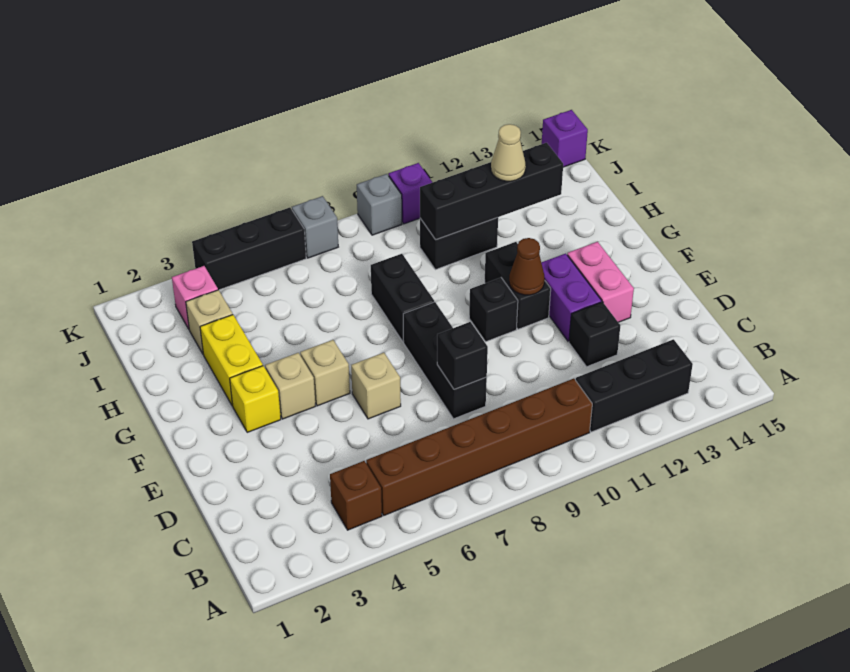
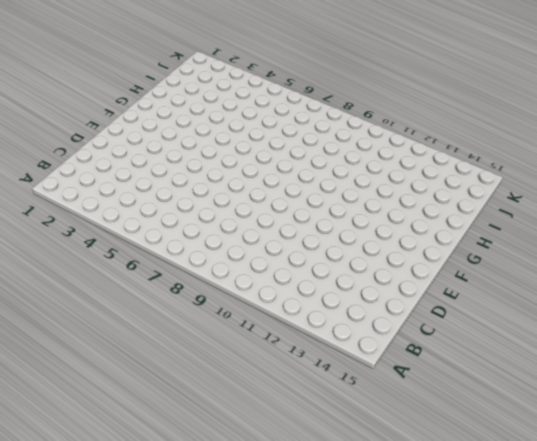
none -> brown brick B4 level 1
none -> brown brick B5:B10 level 1
none -> black brick B11:B13 level 1

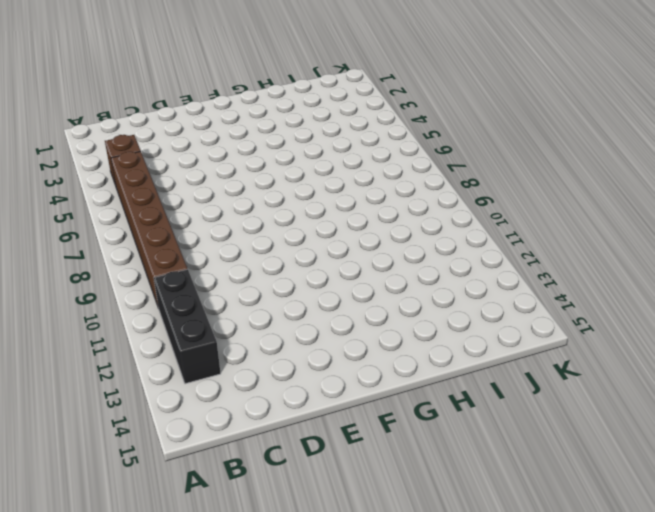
none -> black brick D8:F8 level 1
none -> black brick D12 level 1
none -> tan brick E6 level 1

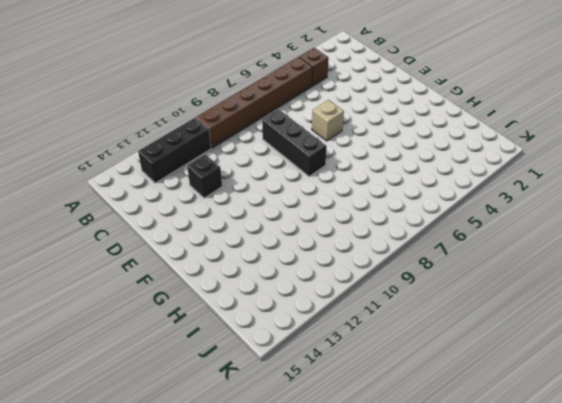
none -> purple brick E12:F12 level 1
none -> pink brick E13:F13 level 1
none -> yellow brick F3 level 1

